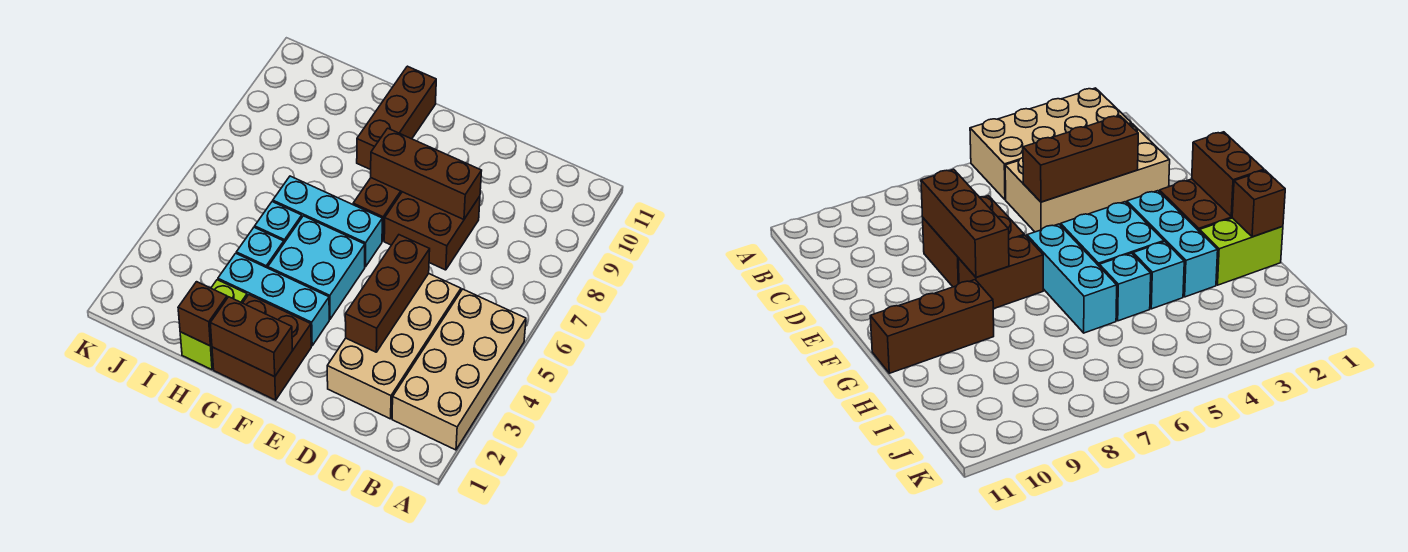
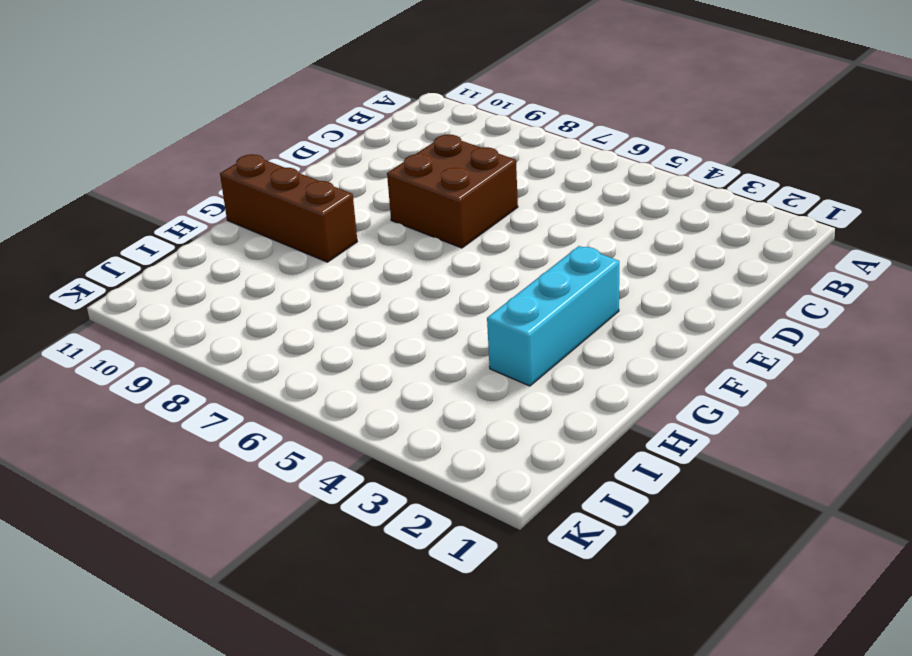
none -> tan brick A2:B5 level 1
none -> tan brick C2:D5 level 1
none -> brown brick F1:G2 level 1

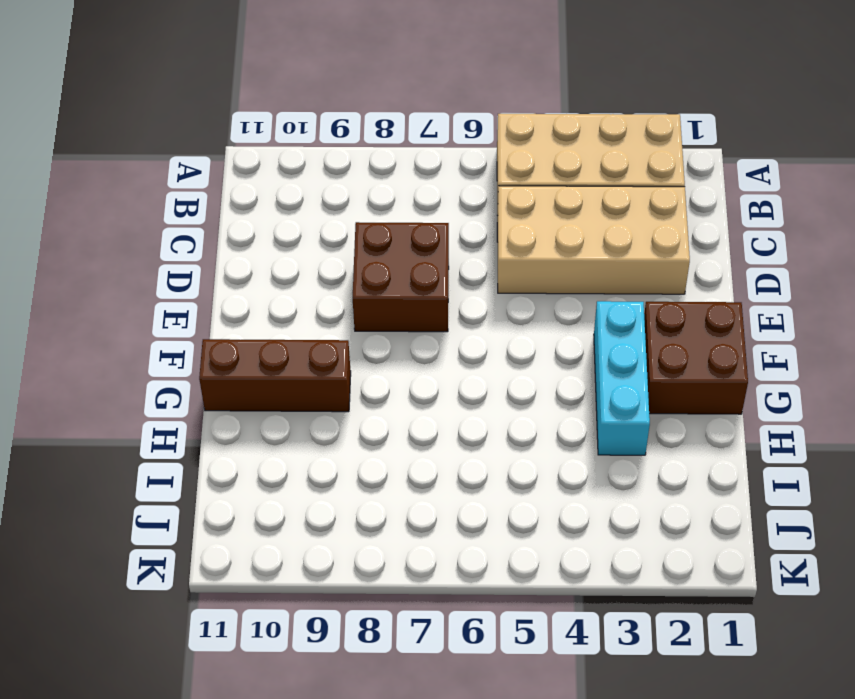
none -> cyan brick F4:G5 level 1
none -> cyan brick F6:H6 level 1
none -> brown brick F7:F8 level 1

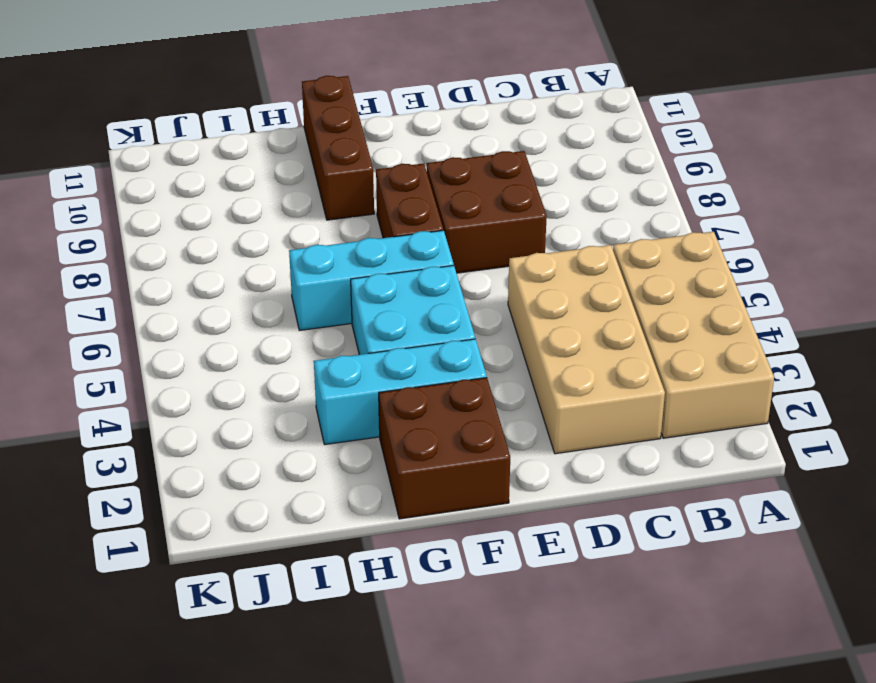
none -> lime brick H1:H2 level 1
none -> cyan brick H4 level 1
none -> cyan brick H5 level 1

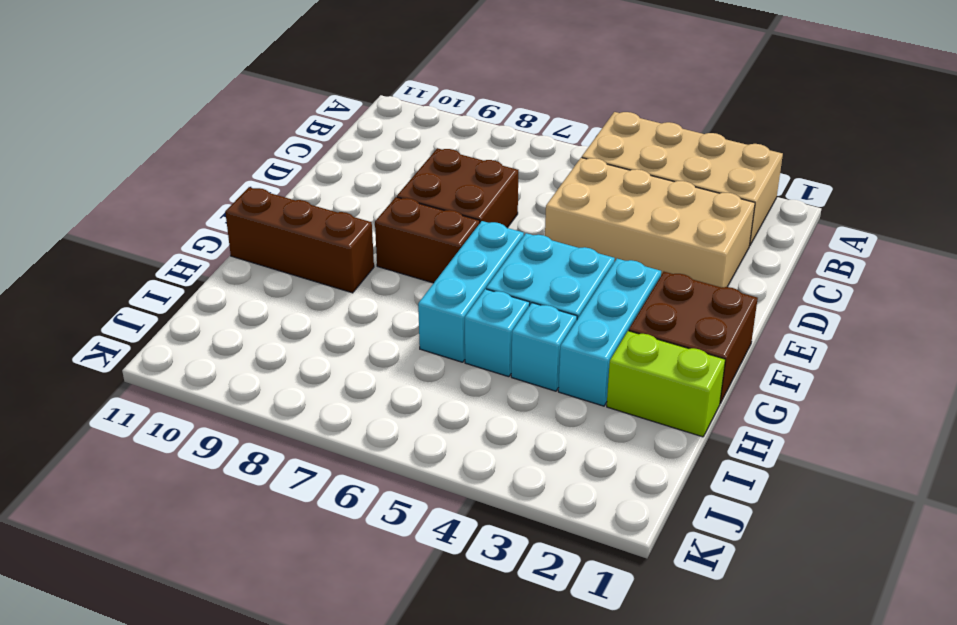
none -> brown brick D3:D5 level 2
none -> brown brick D8:F8 level 2
none -> brown brick F1:G1 level 2

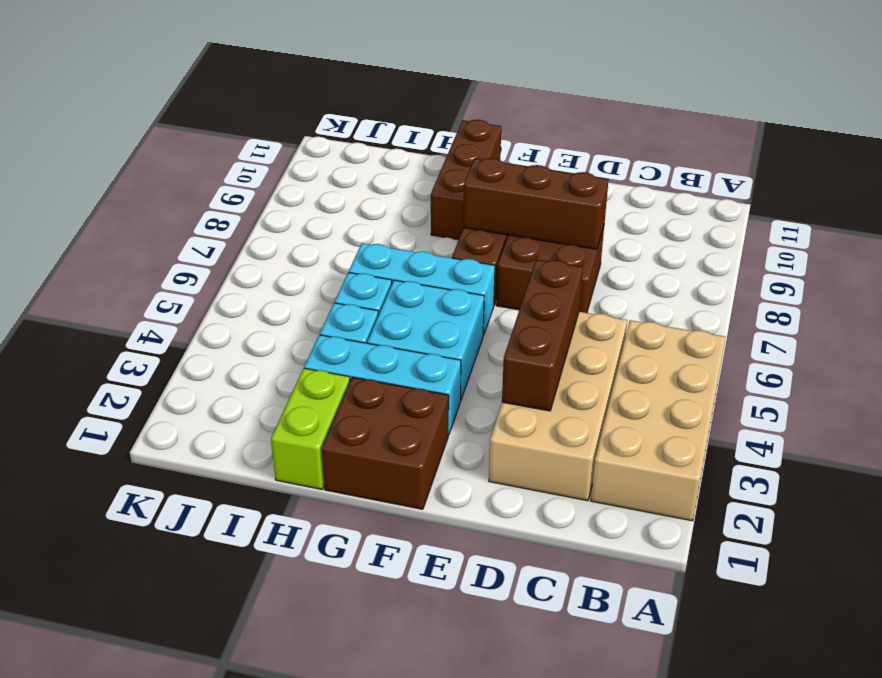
none -> brown brick F1:G1 level 2
none -> brown brick H1 level 2

